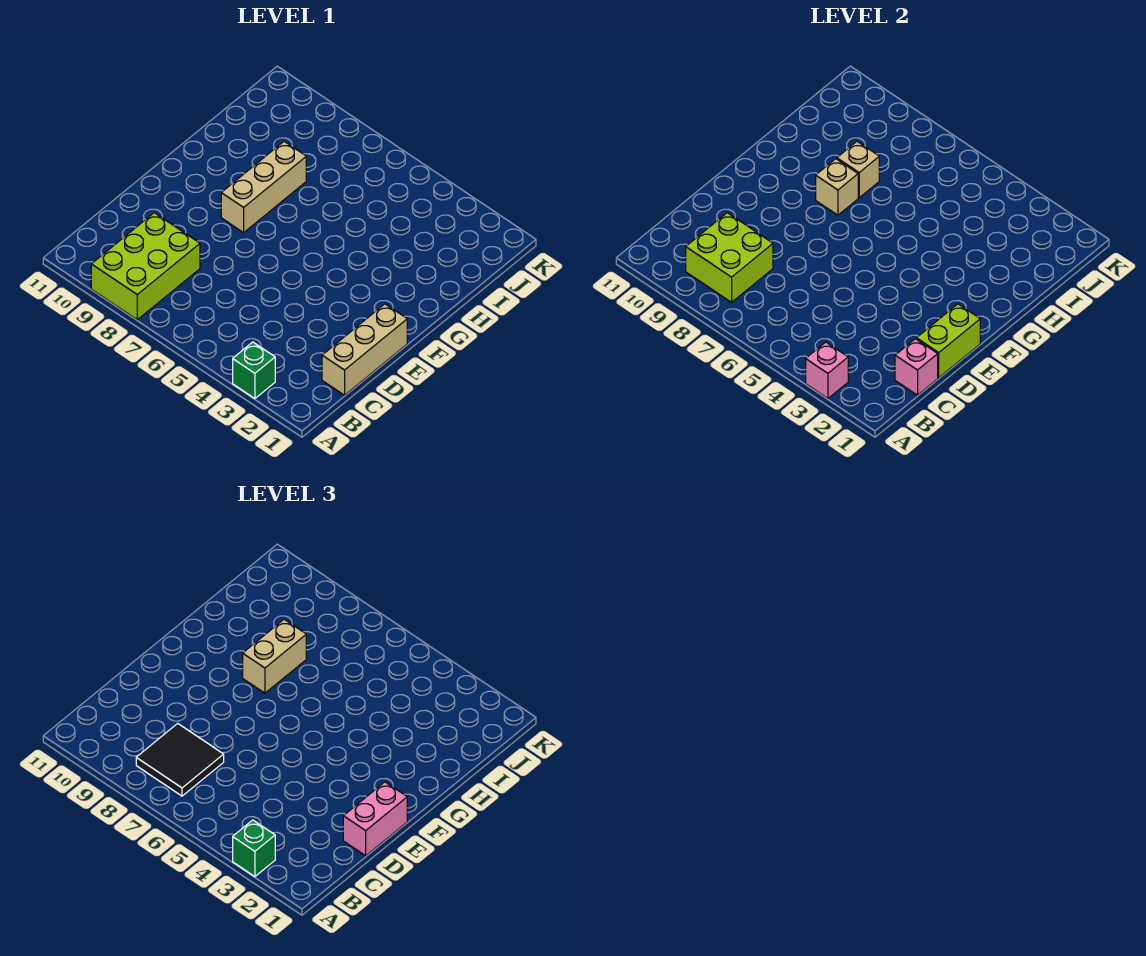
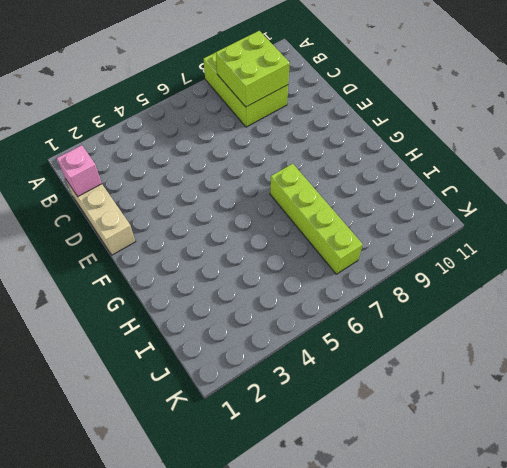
lime brick G7:J7 level 1 -> none
none -> green brick A3 level 1
none -> tan brick F8:H8 level 1
none -> pink brick A3 level 2

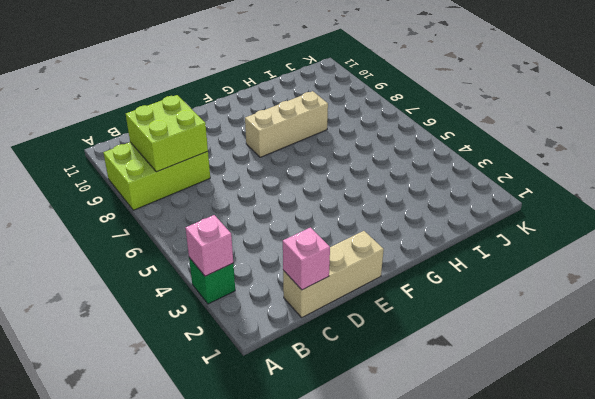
none -> lime brick D1:E1 level 2
none -> tan brick G8 level 2
none -> tan brick H8 level 2

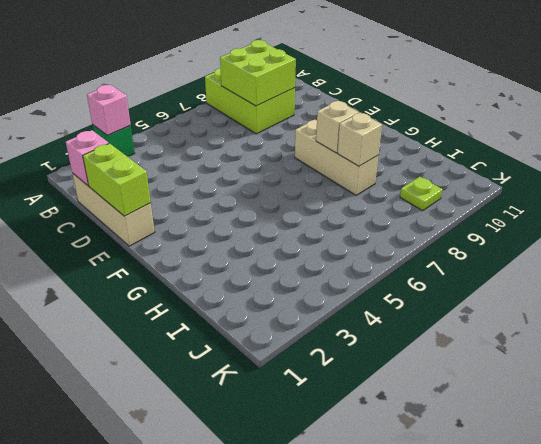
lime plate J9 level 1 -> none
none -> green brick A3 level 3
none -> black tile B7:C8 level 3
none -> pink brick D1:E1 level 3

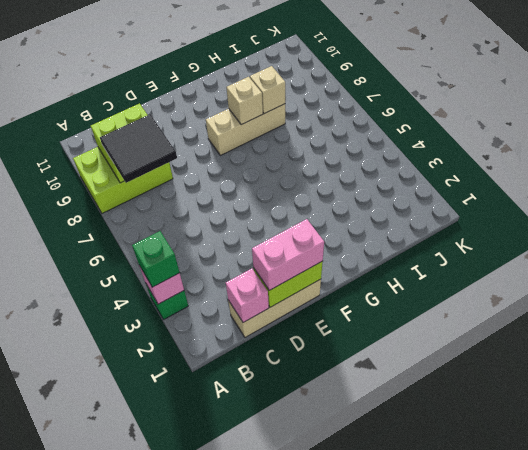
none -> tan brick G8:H8 level 3

